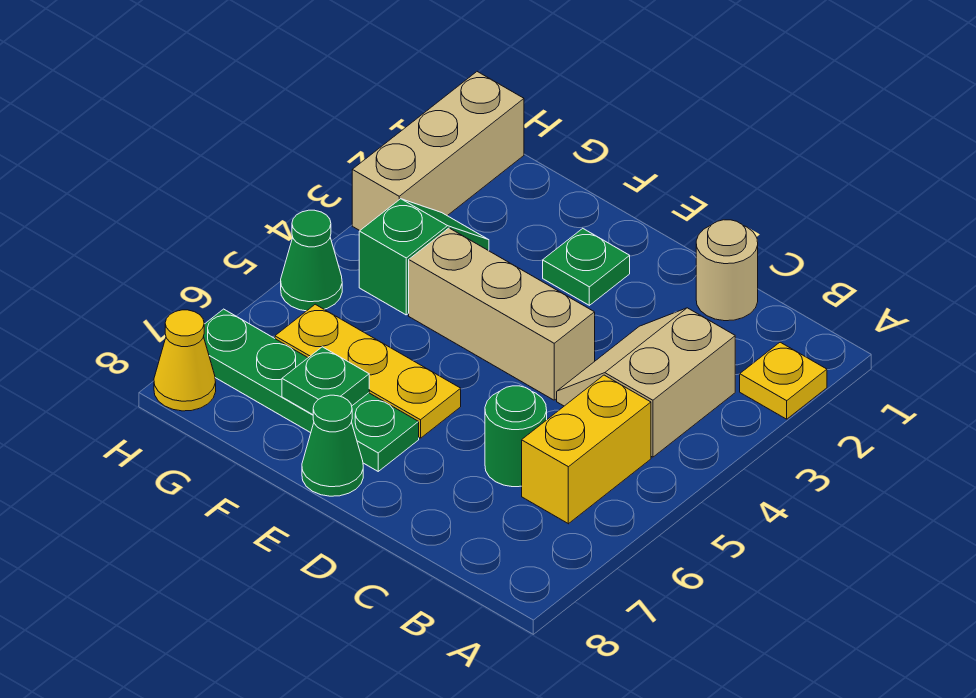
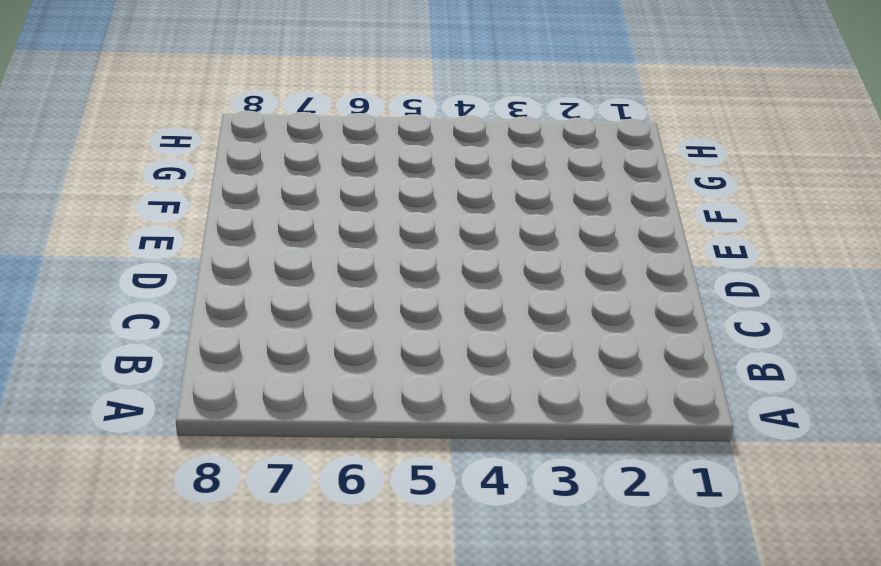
none -> yellow plate A2 level 1
none -> tan slope B3:C4 level 1 top B
none -> yellow brick B5:B6 level 1

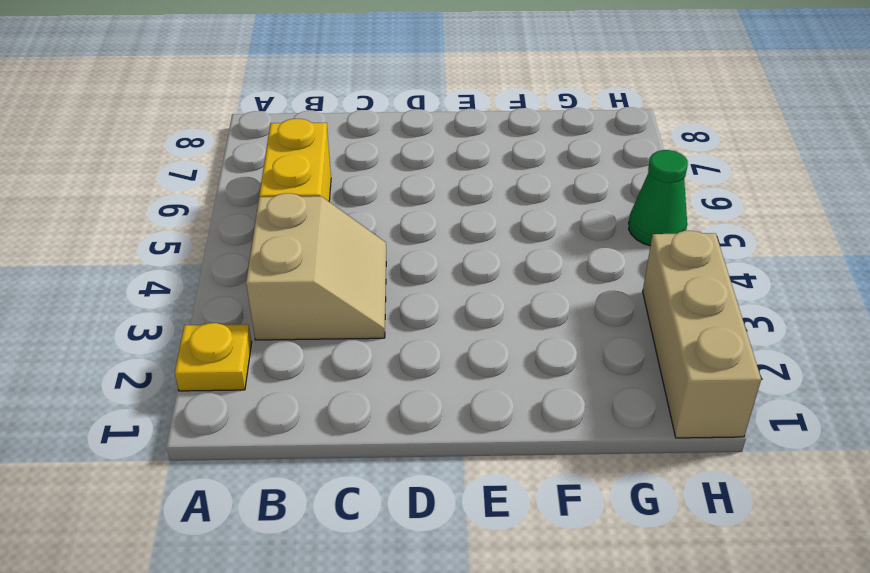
none -> tan round brick C1 level 1
none -> green round brick C6 level 1
none -> tan brick D4:F4 level 1

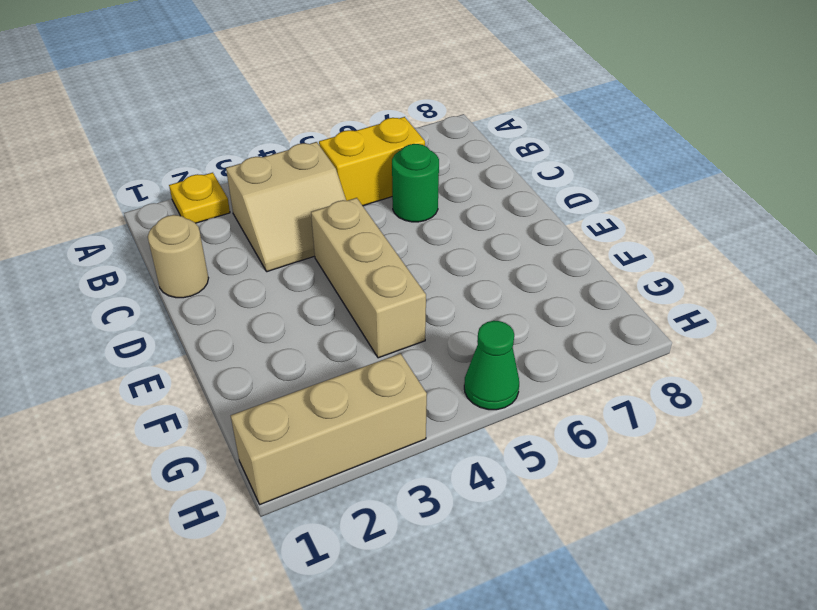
none -> green plate E2 level 1
none -> yellow plate E6:G6 level 1
none -> green plate E7:H7 level 1

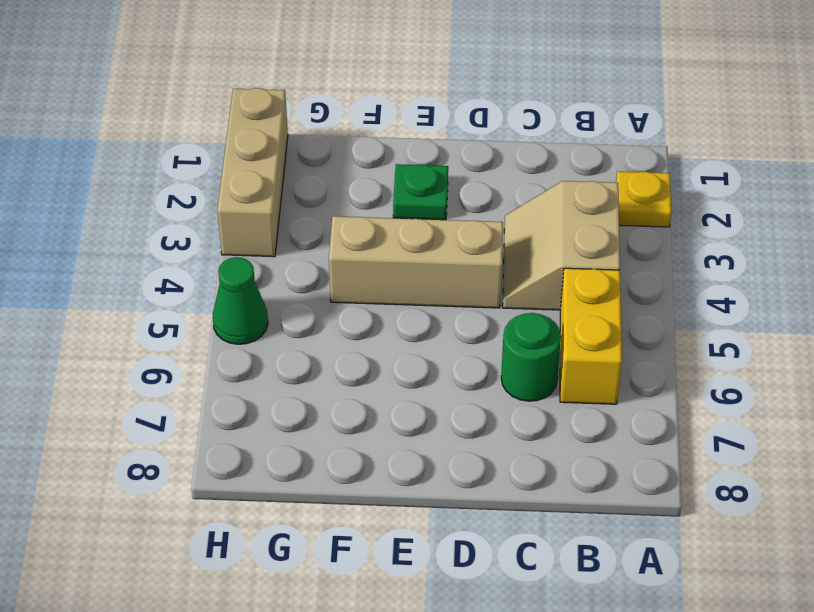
none -> tan round brick C1 level 1
none -> yellow plate E6:G6 level 1
none -> green plate E7:H7 level 1

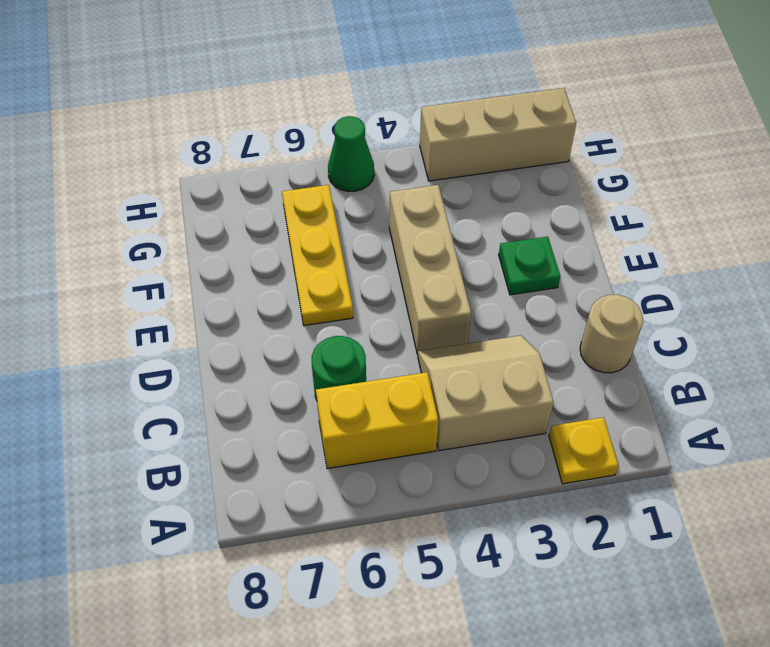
none -> green plate E7:H7 level 1
none -> green cone E8 level 1
none -> green slope G3:G4 level 1 top 4

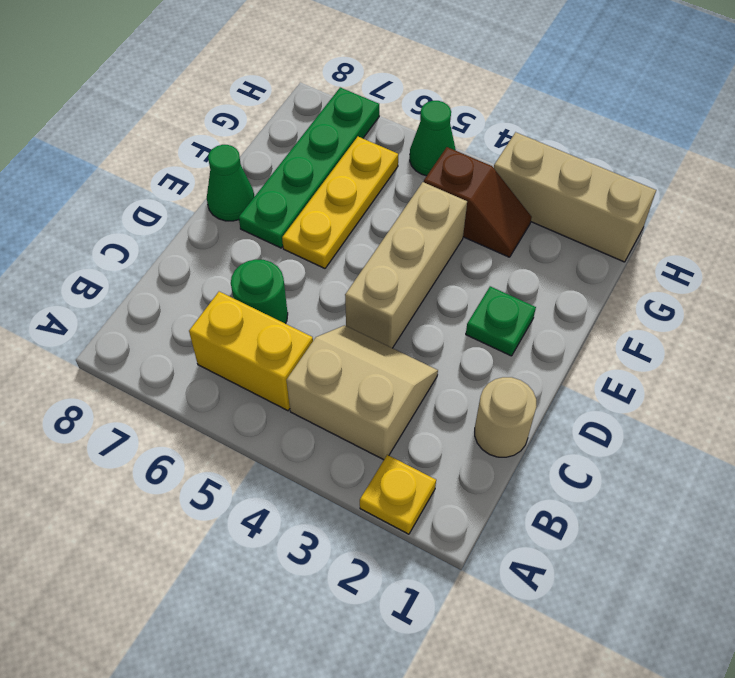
brown slope G3:G4 level 1 top 4 -> green slope G3:G4 level 1 top 4
none -> yellow cone H8 level 1
none -> green plate F7 level 2

